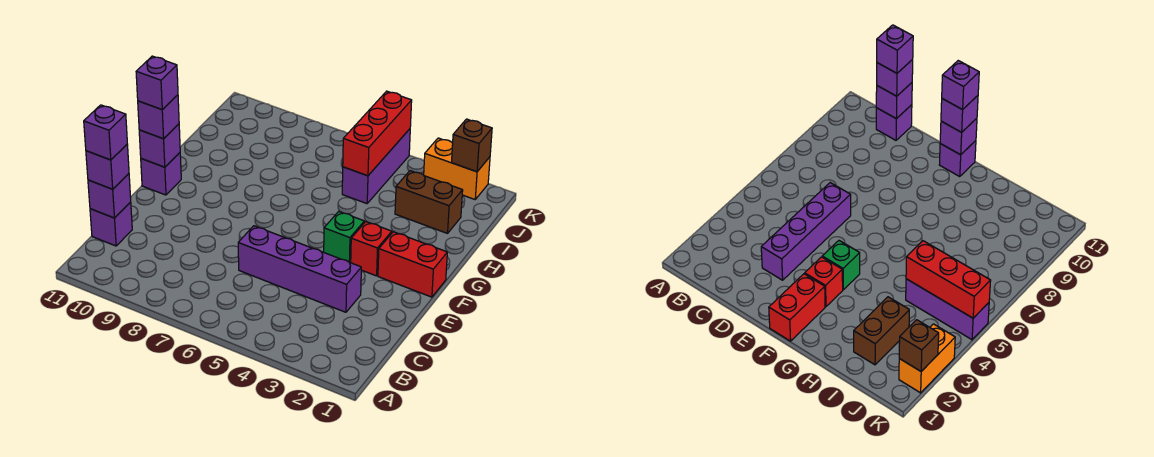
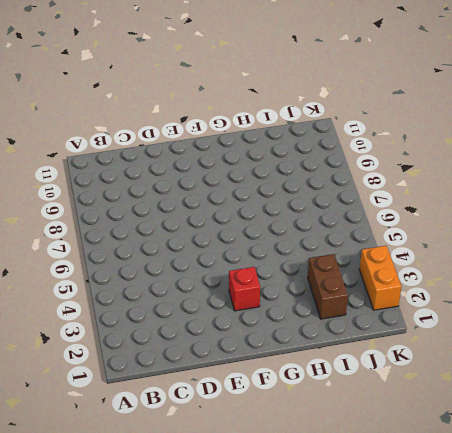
none -> purple brick C11 level 1
none -> purple brick D3:D6 level 1
none -> red brick F1:F2 level 1

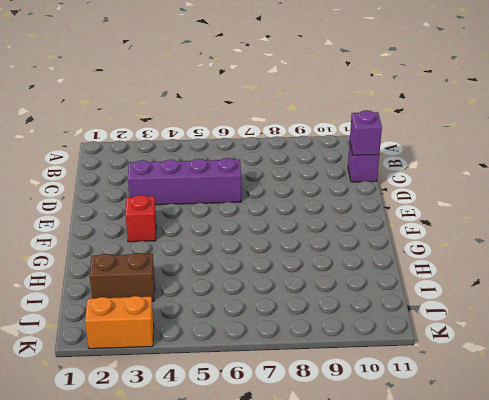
none -> red brick F1:F2 level 1
none -> green brick F4 level 1
none -> purple brick F11 level 1

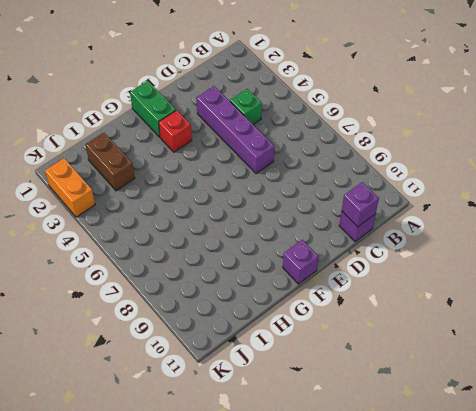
green brick C4 level 1 -> green brick F4 level 1
green brick F1:F2 level 1 -> red brick F1:F2 level 1
none -> purple brick I5:K5 level 1
none -> purple brick F11 level 2
none -> red brick I5:K5 level 2

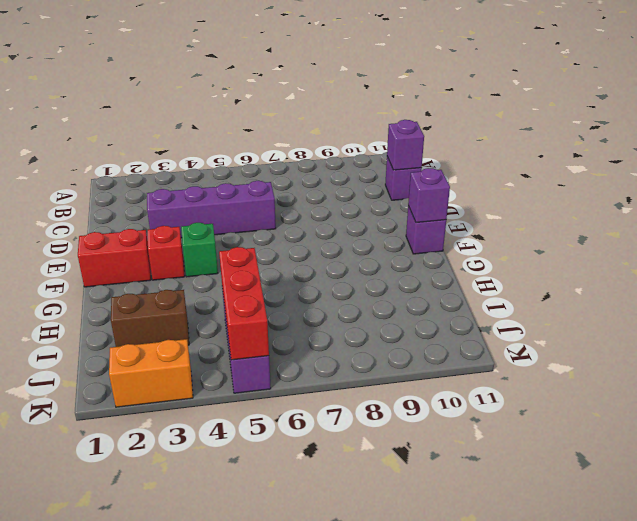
none -> brown brick K2 level 2
none -> purple brick C11 level 3
none -> purple brick F11 level 3

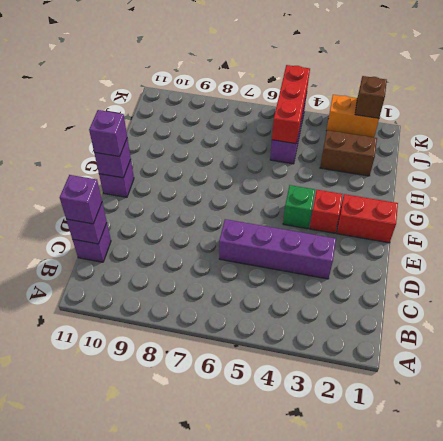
none -> purple brick C11 level 4
none -> purple brick F11 level 4

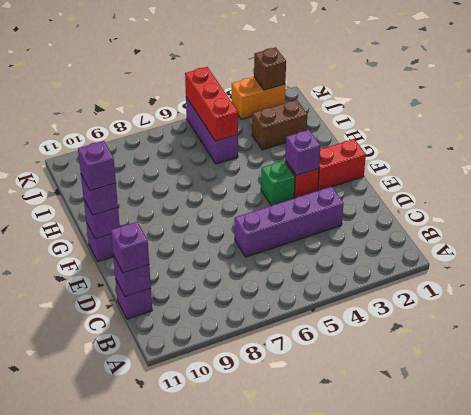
purple brick F3 level 2 -> purple brick C11 level 4

